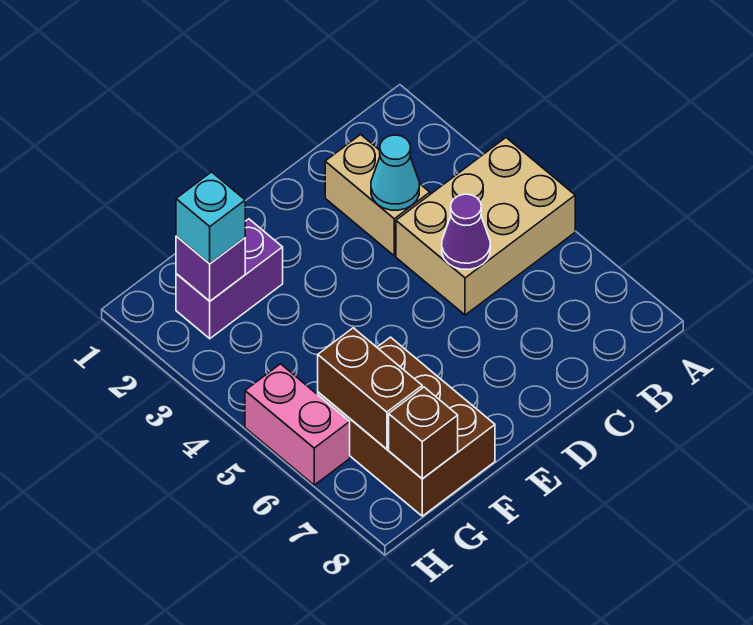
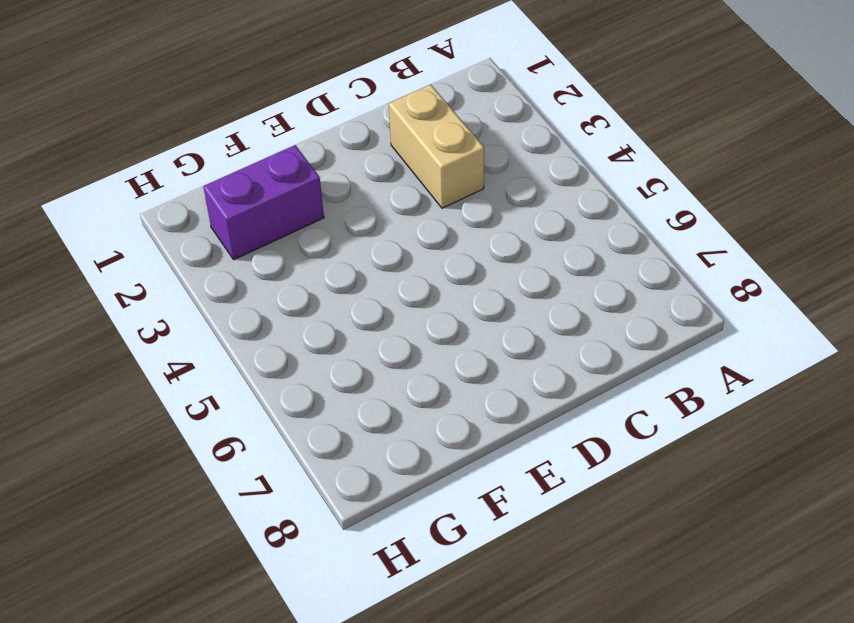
none -> tan brick A4:C5 level 1
none -> brown brick F6:G8 level 1

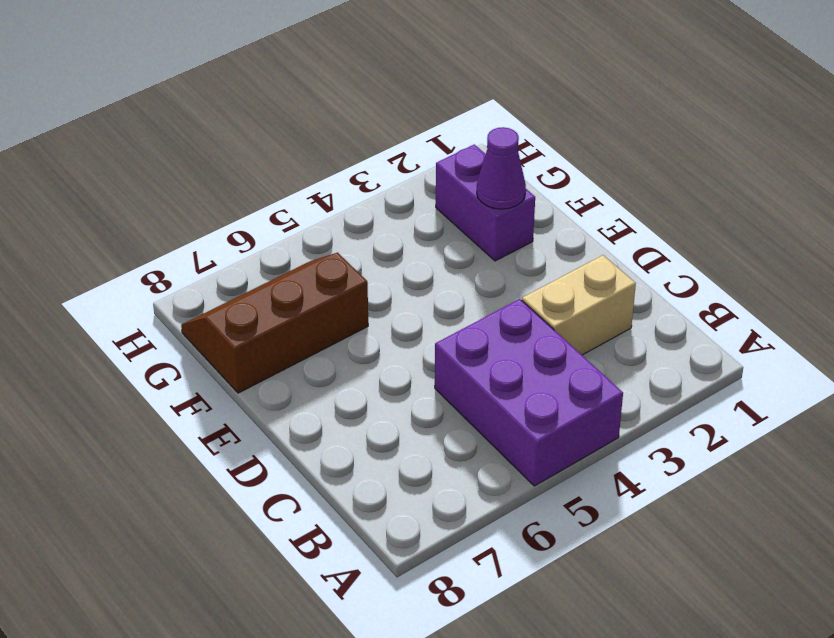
purple brick A4:C5 level 1 -> tan brick A4:C5 level 1
purple cone F2 level 2 -> purple cone C5 level 2
brown slope F6:G8 level 1 top F -> brown brick F6:G8 level 1
none -> pink brick H5:H6 level 1
none -> cyan cone C3 level 2

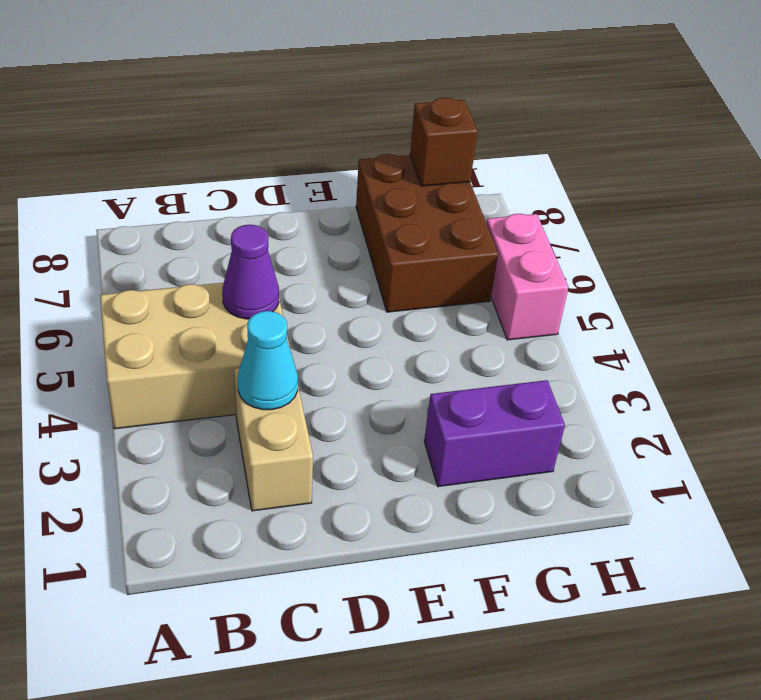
none -> purple brick G2 level 2
none -> brown brick G6:G7 level 2

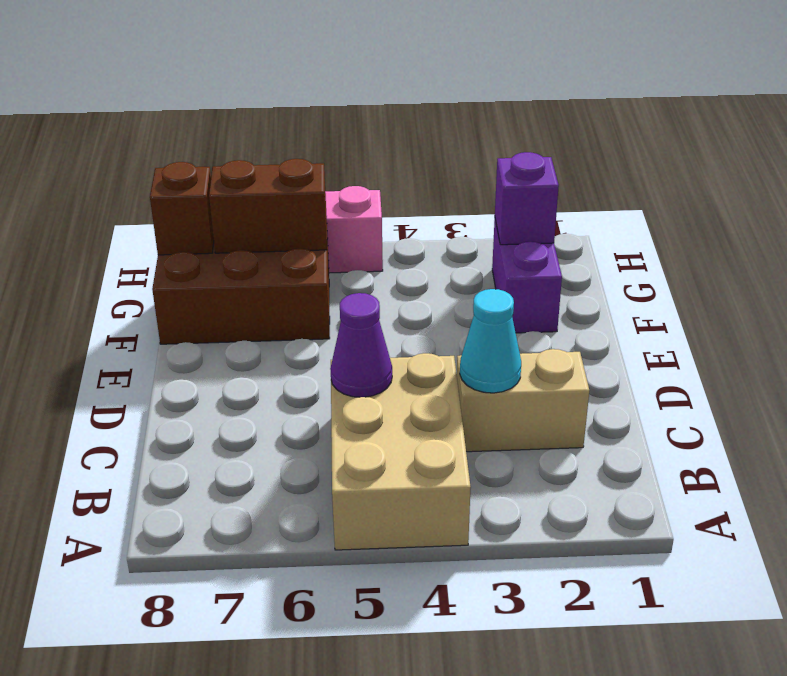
none -> cyan brick G2 level 3

